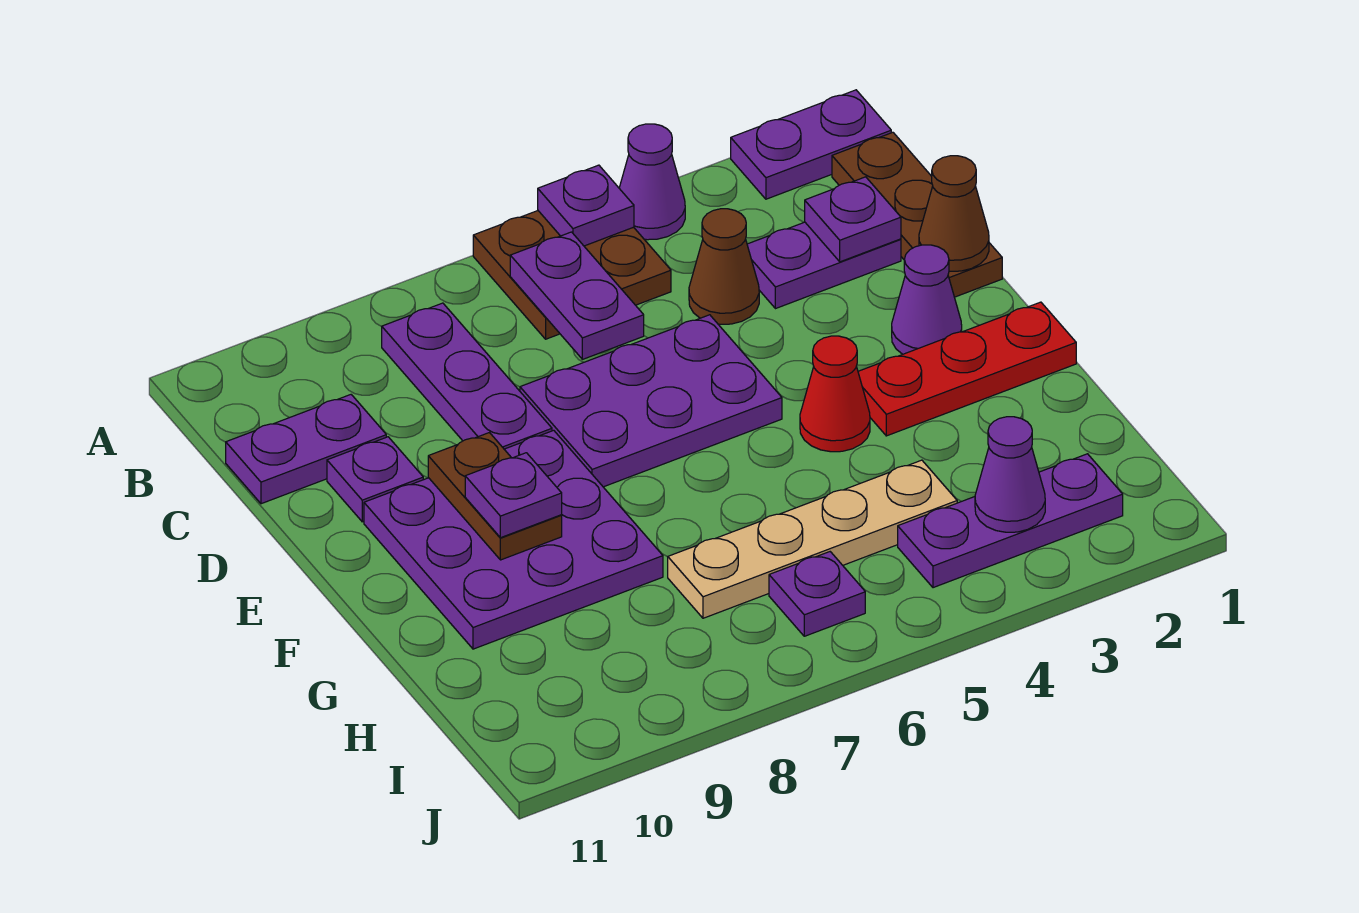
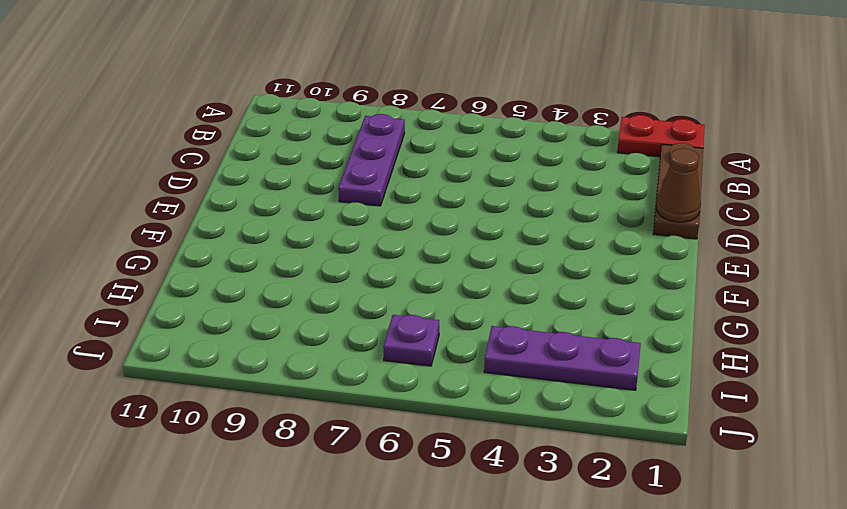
red plate A1:A2 level 1 -> purple plate A1:A2 level 1
none -> purple cone A4 level 1
none -> brown plate A5:B6 level 1
none -> purple plate C2:C3 level 1

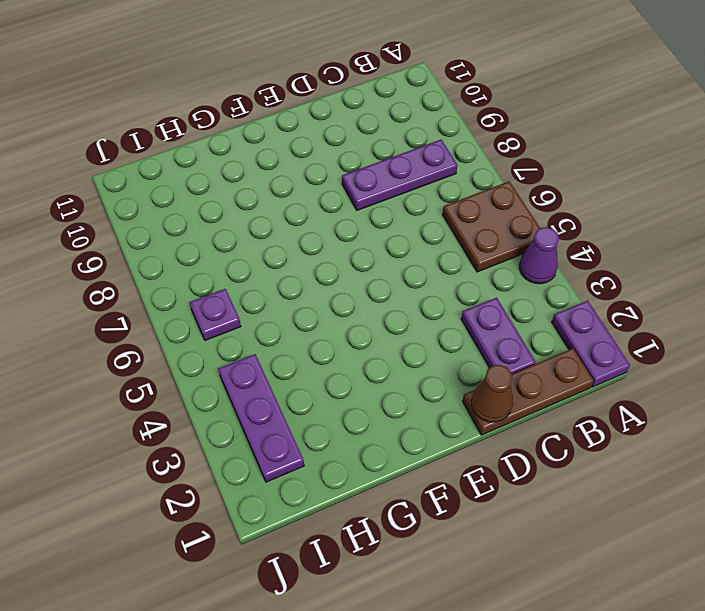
none -> brown cone C4 level 1
none -> purple plate C10:C11 level 1
none -> purple plate D5:E7 level 1

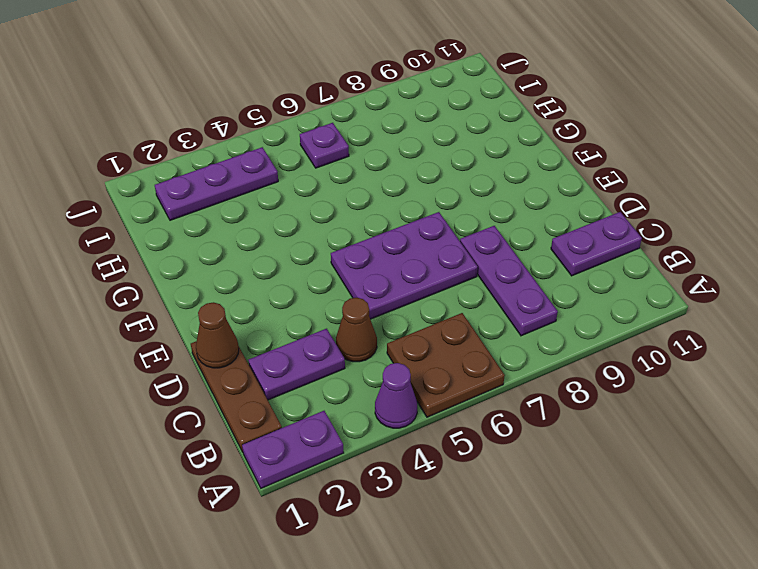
none -> purple plate D10 level 1
none -> purple cone E2 level 1
none -> purple plate E8:G10 level 1

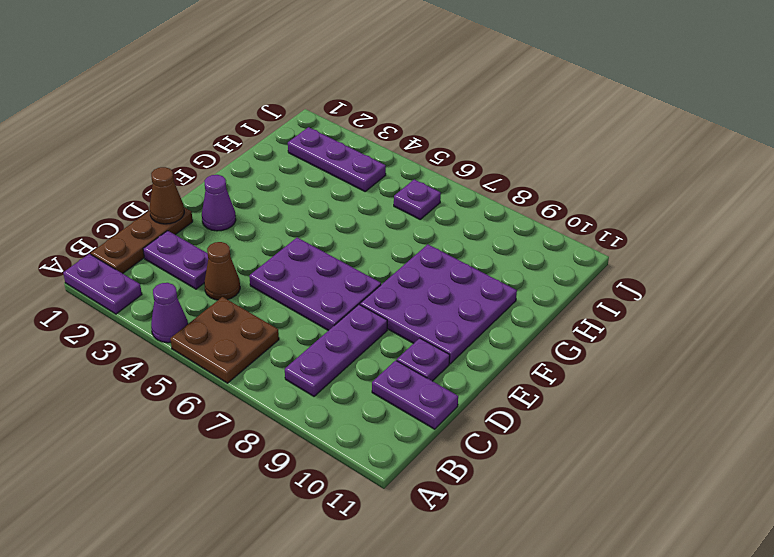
none -> red plate F1:F3 level 1
none -> red cone F4 level 1
none -> tan plate H4:H7 level 1

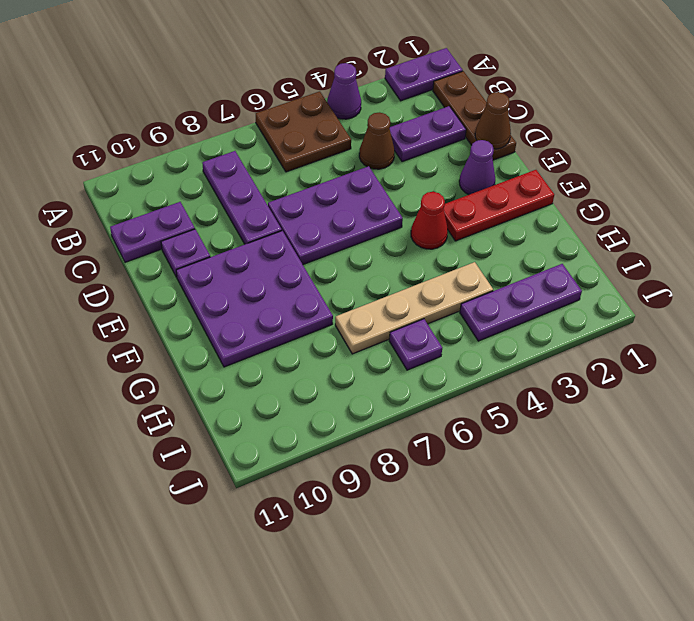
none -> purple plate A5 level 2
none -> purple plate B6:C6 level 2
none -> purple plate C2 level 2

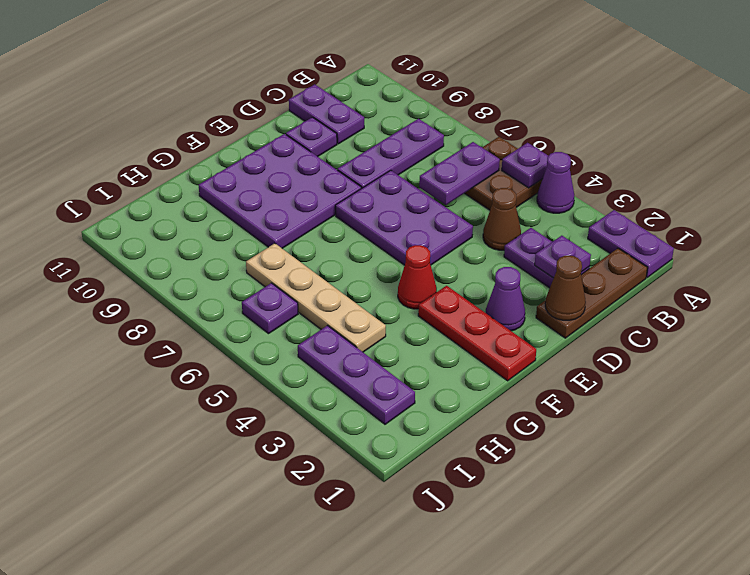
none -> brown plate E9:F9 level 2
none -> purple cone I3 level 2
none -> purple plate F9 level 3

